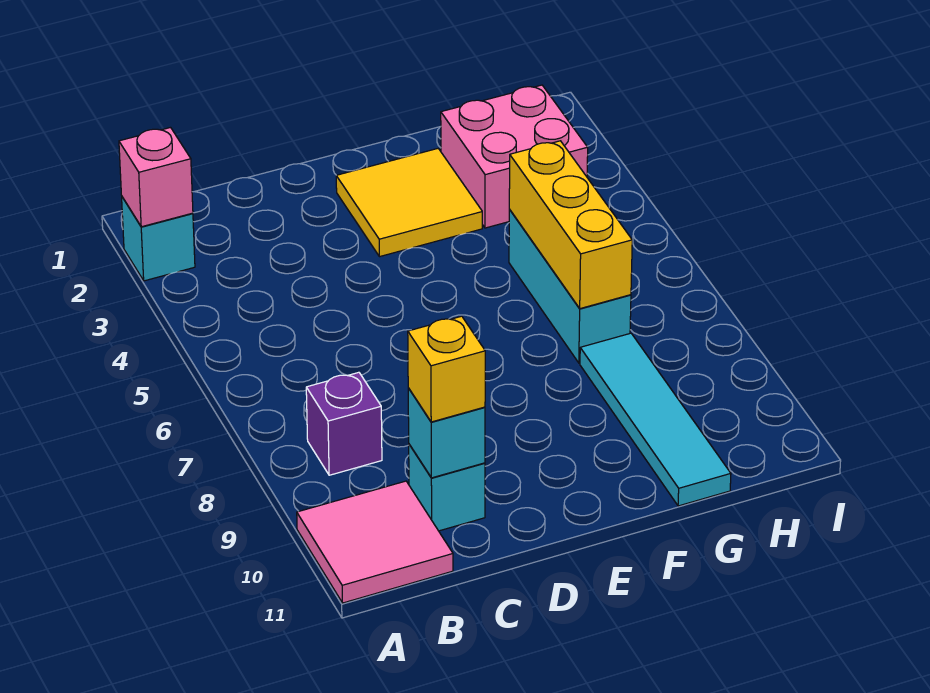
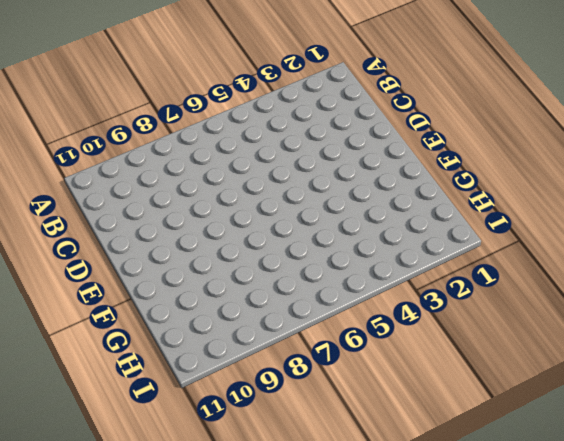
none -> cyan brick A2 level 1
none -> pink tile A10:B11 level 1
none -> purple brick B8 level 1

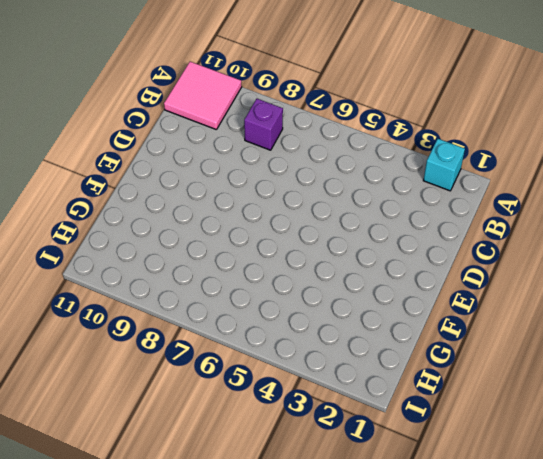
none -> cyan brick C10 level 1
none -> yellow tile E2:F3 level 1
none -> pink brick G2:H3 level 1

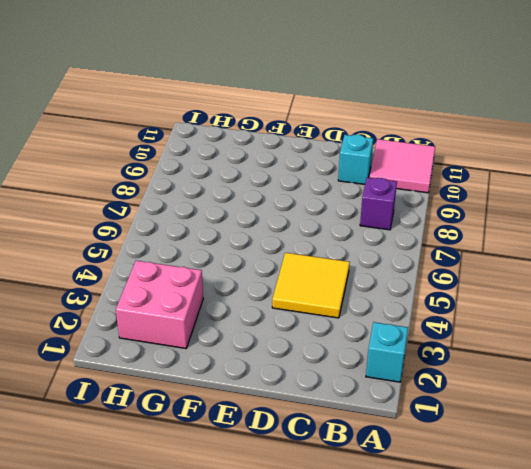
yellow tile C4:D5 level 1 -> yellow tile E2:F3 level 1
none -> cyan brick G5:G7 level 1
none -> cyan tile G8:G11 level 1
none -> pink brick A2 level 2

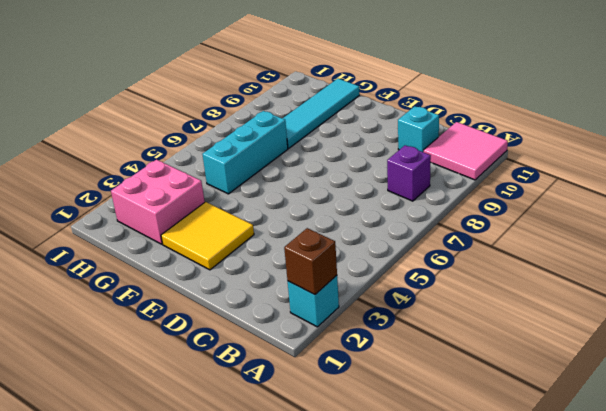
brown brick A2 level 2 -> pink brick A2 level 2
none -> cyan brick C10 level 2
none -> yellow brick G5:G7 level 2
none -> yellow brick C10 level 3

